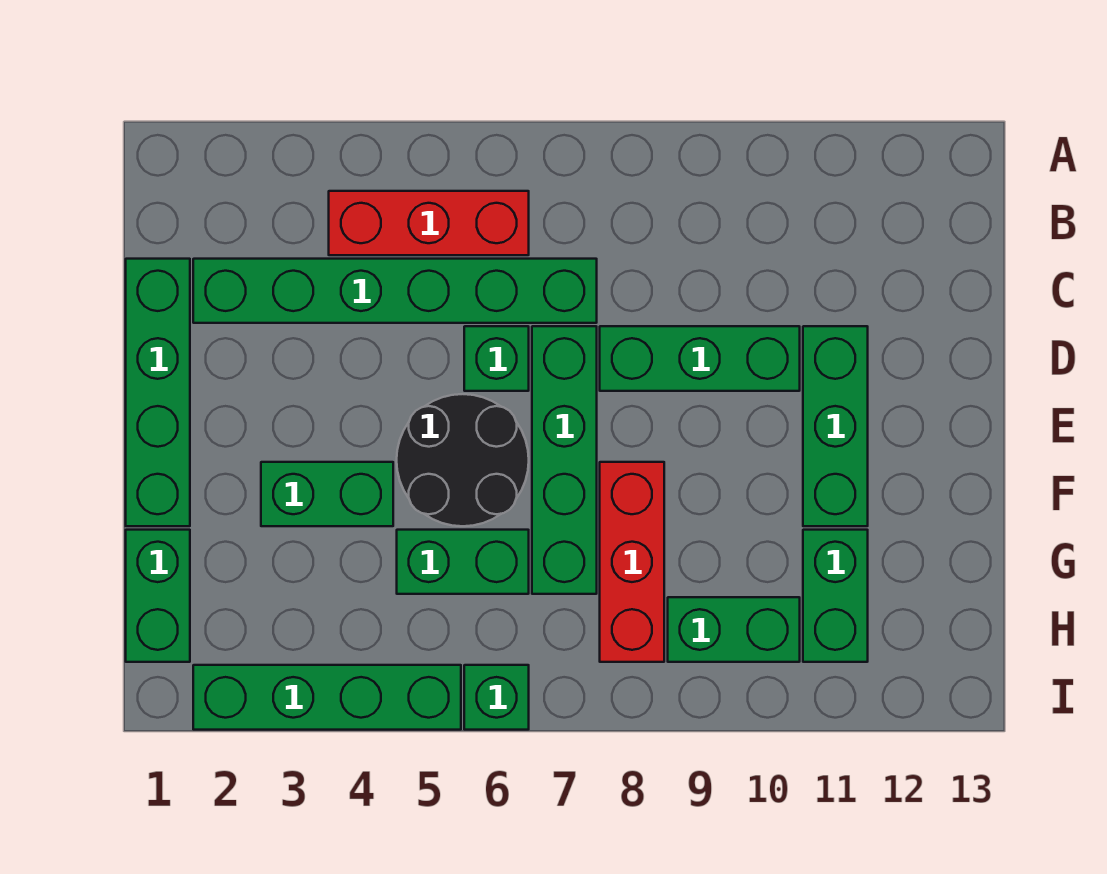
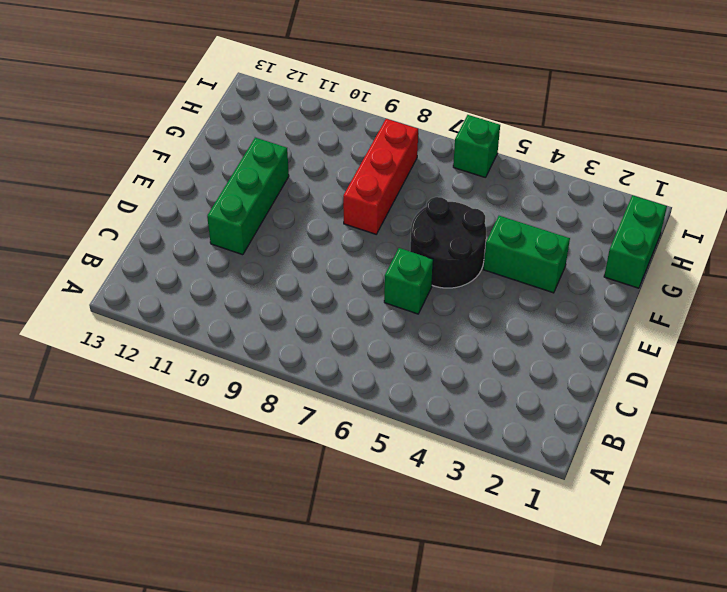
none -> red brick B4:B6 level 1
none -> green brick C1:F1 level 1
none -> green brick C2:C7 level 1

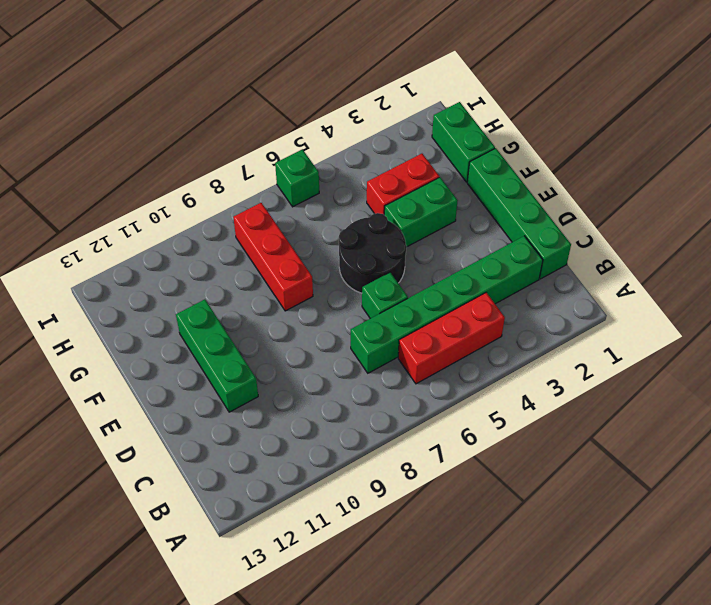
red brick G3:G4 level 1 -> none
none -> green brick D7:G7 level 1
none -> green brick D8:D10 level 1
none -> green brick G5:G6 level 1

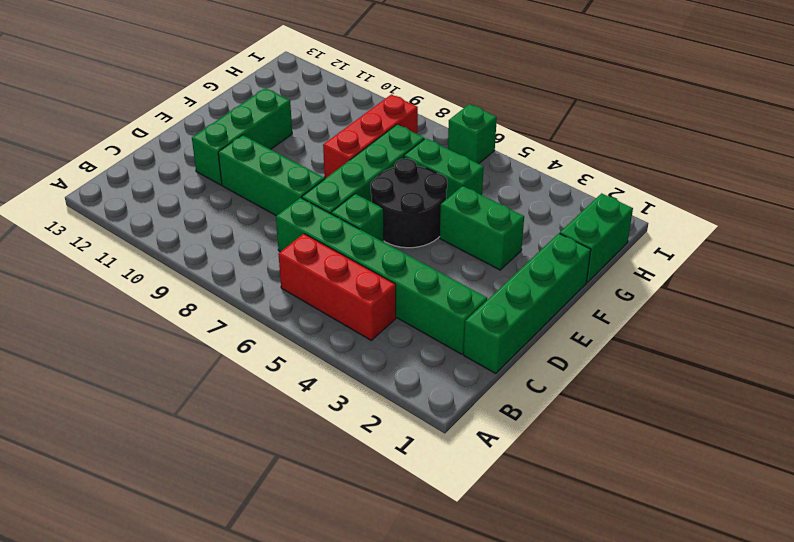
none -> green brick G11:H11 level 1
none -> green brick H9:H10 level 1
none -> green brick I2:I5 level 1

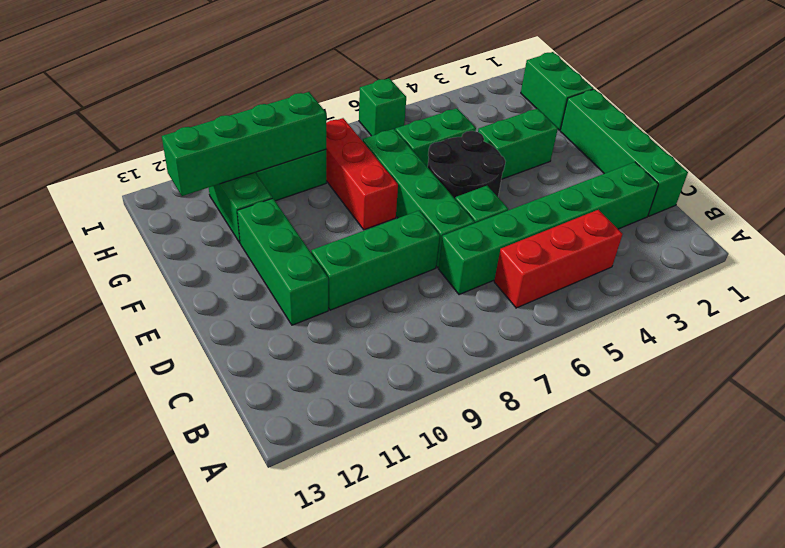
green brick H9:H12 level 2 -> green brick I2:I5 level 1

